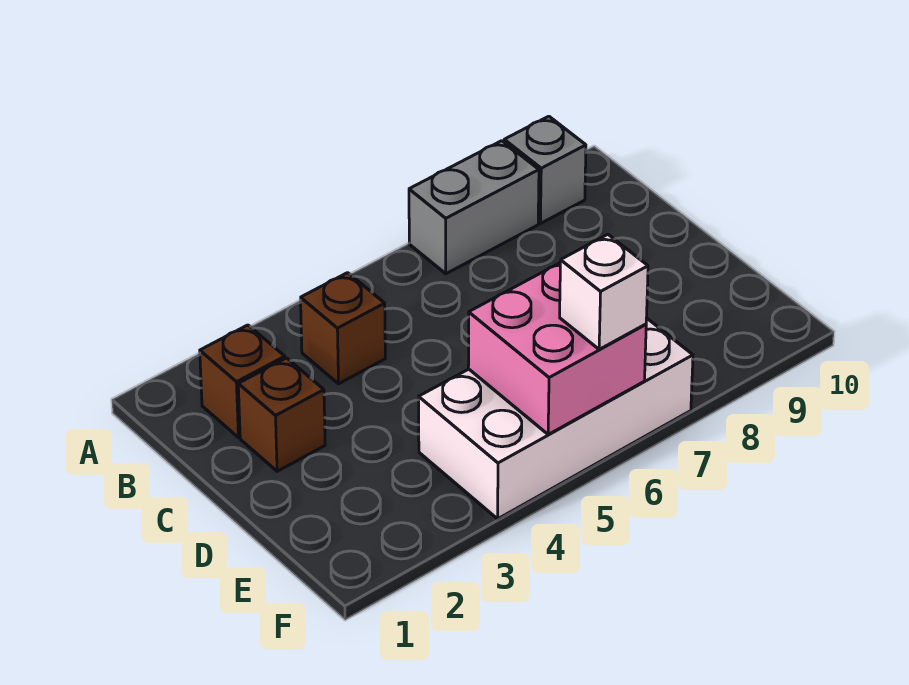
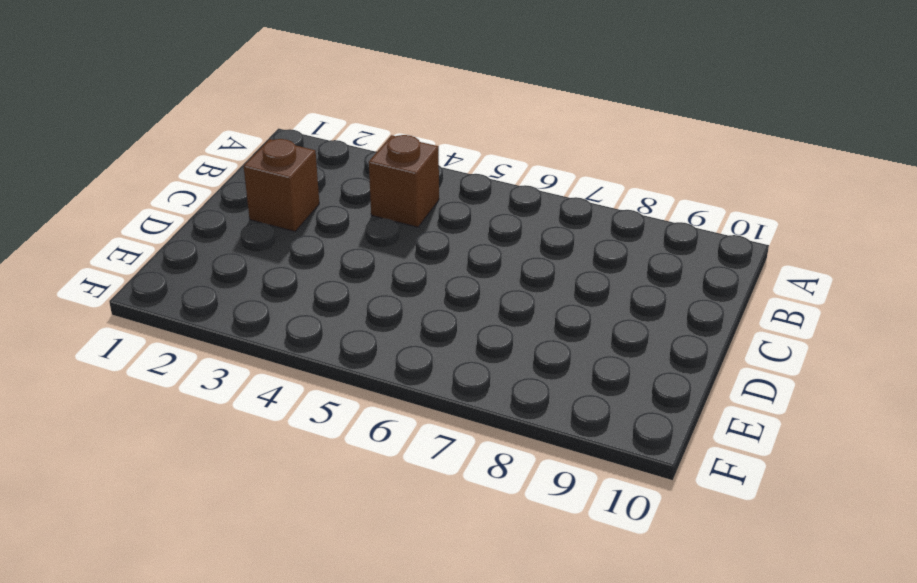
none -> grey brick A7:A8 level 1
none -> grey brick A9 level 1

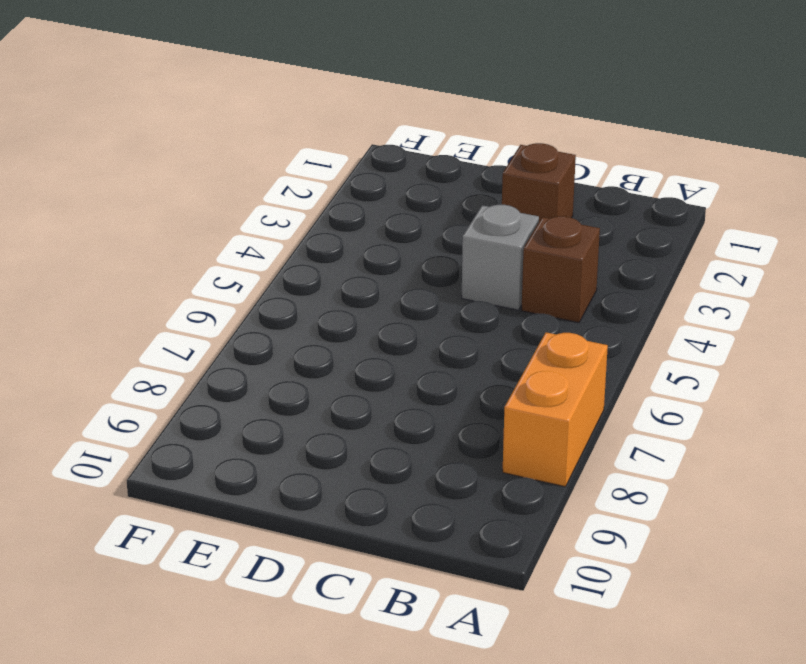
orange brick A7:A8 level 1 -> grey brick A7:A8 level 1
grey brick C4 level 1 -> grey brick A9 level 1
none -> brown brick B2 level 1
none -> white brick E4:F7 level 1

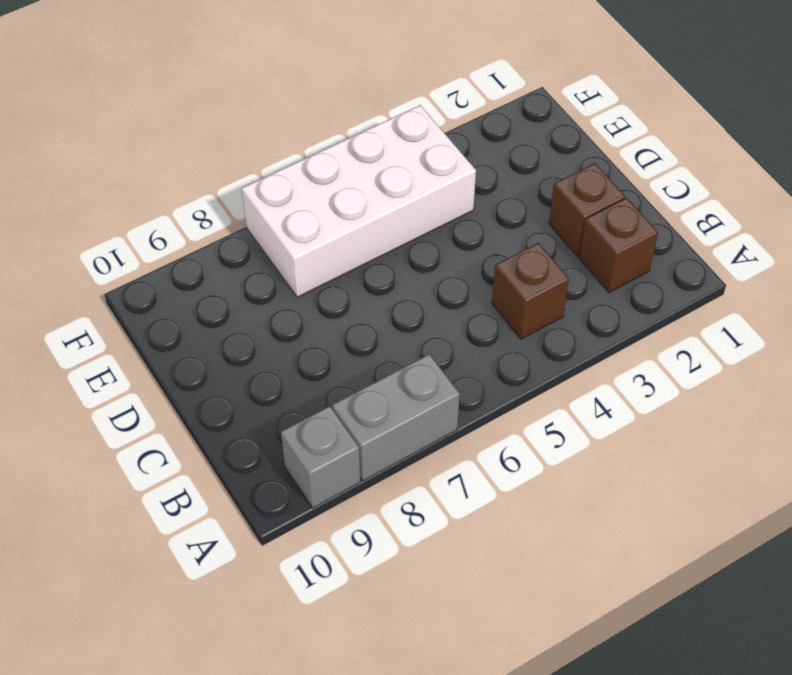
none -> pink brick E5:F6 level 2
none -> white brick F6 level 3

